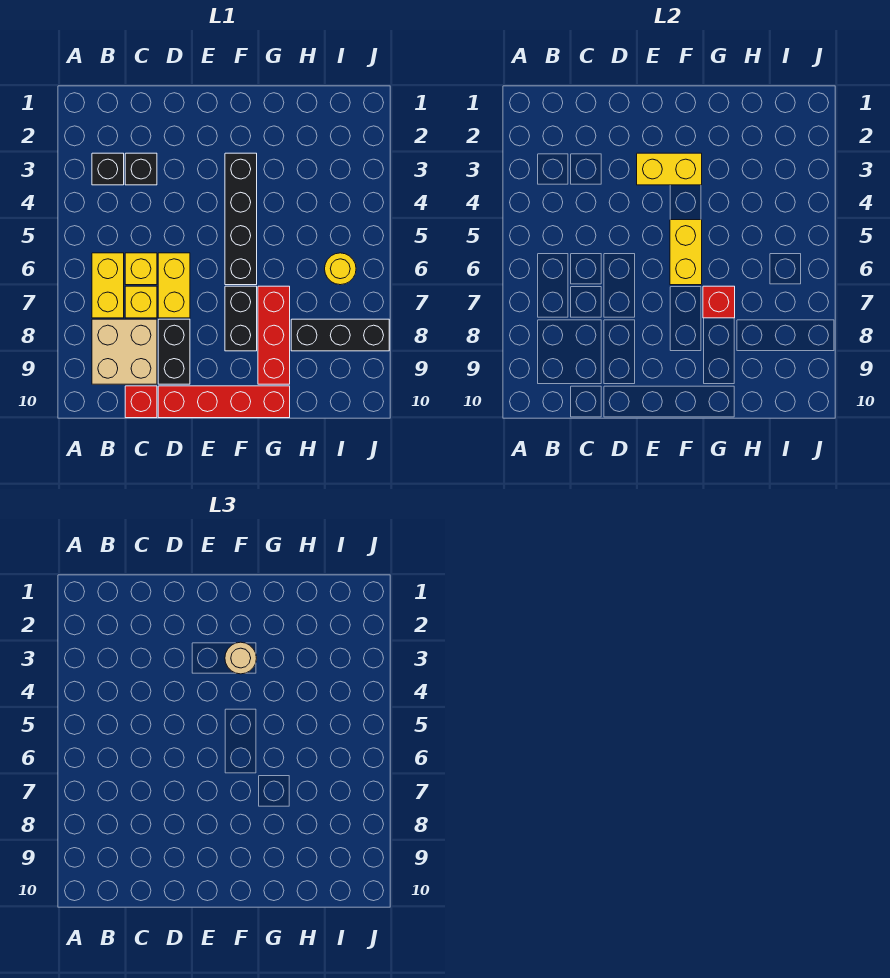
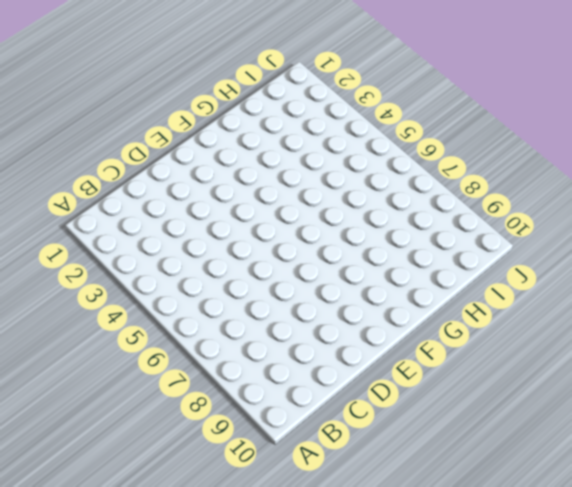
none -> black brick B3 level 1
none -> yellow brick B6:B7 level 1
none -> tan brick B8:C9 level 1

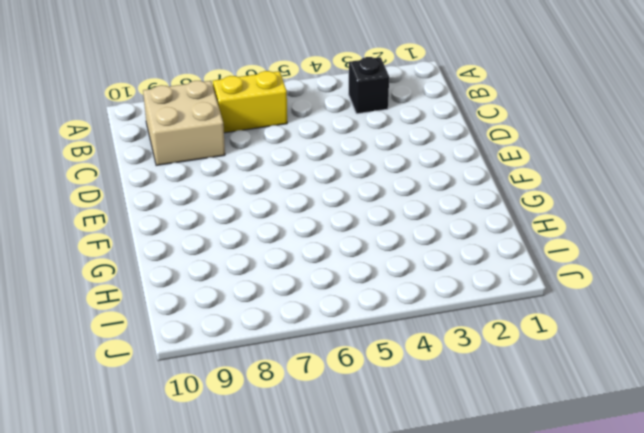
none -> black brick C3 level 1
none -> yellow brick C6 level 1
none -> yellow brick C7 level 1

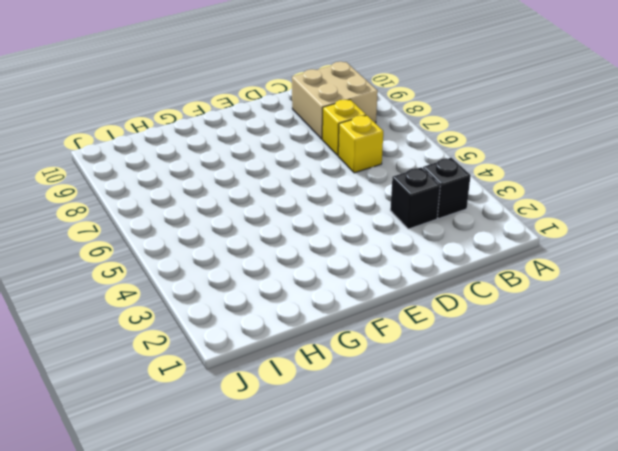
none -> yellow brick B6:B7 level 1
none -> red brick C10 level 1
none -> yellow brick D6:D7 level 1

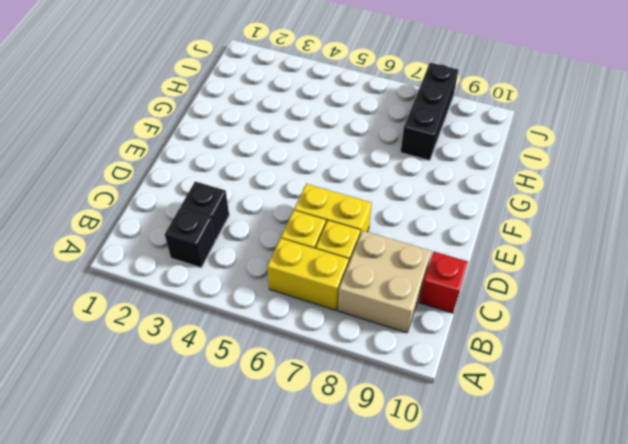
none -> black brick D8:D9 level 1
none -> red brick D10:G10 level 1
none -> black brick F3:F6 level 1

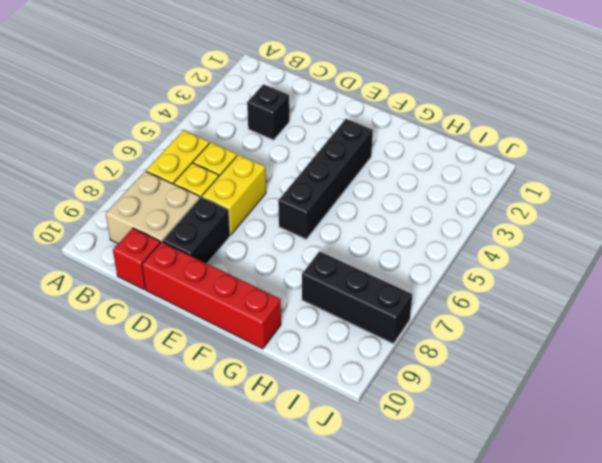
none -> black brick B3 level 1
none -> black brick F7:F8 level 1
none -> red brick G7:G9 level 1

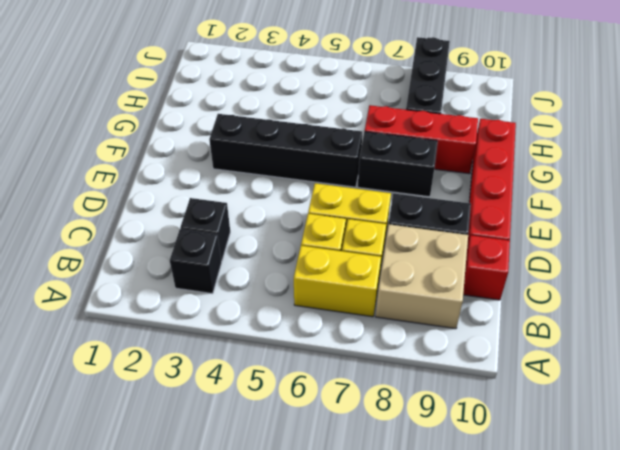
none -> yellow round brick I6 level 1
none -> yellow brick E3:F3 level 2
none -> yellow brick F5:F6 level 2

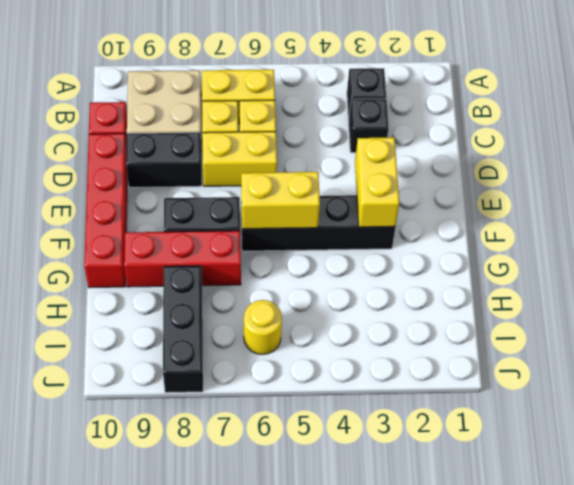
none -> red brick G7 level 2
none -> tan round brick F3 level 3

